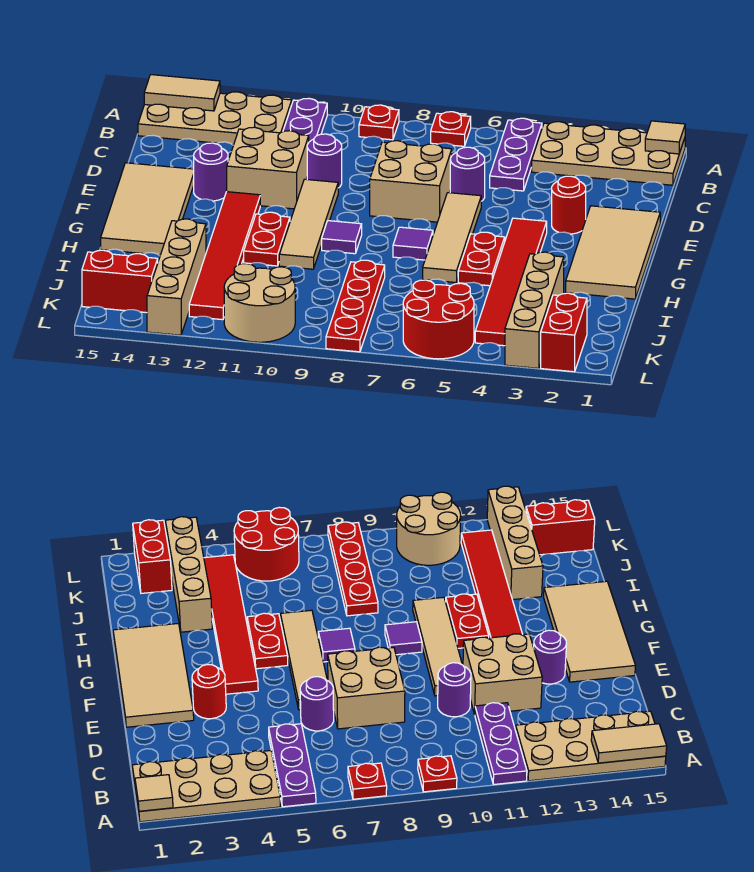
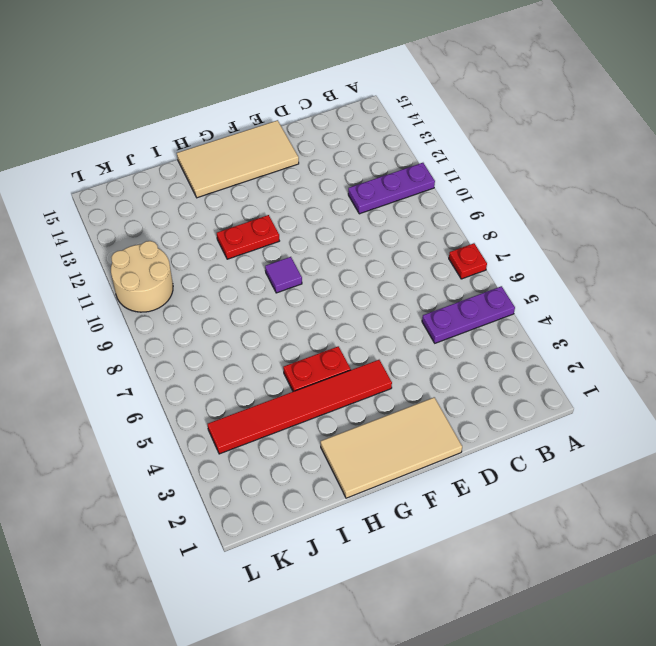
none -> tan plate A1:B4 level 1
none -> red plate A9 level 1
none -> tan plate A12:B15 level 1
none -> purple round brick D6 level 1

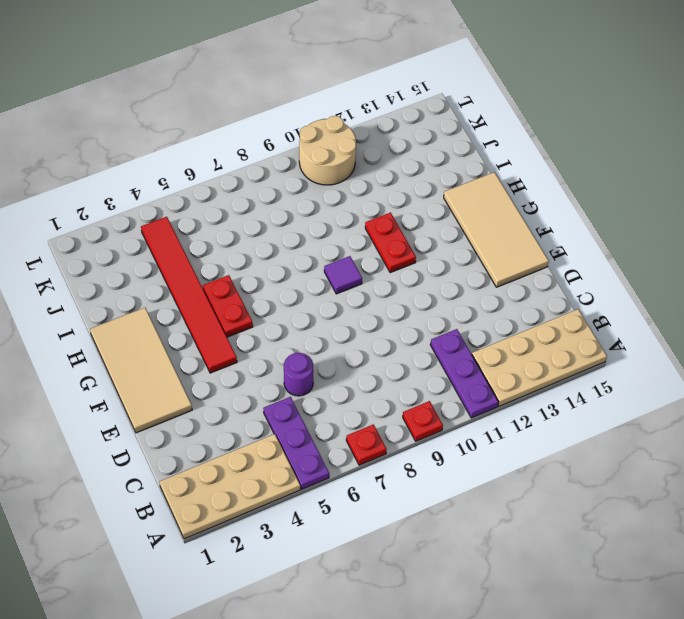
none -> tan brick D7:E8 level 1
none -> purple round brick D10 level 1
none -> tan brick D11:E12 level 1
none -> red round brick E3 level 1

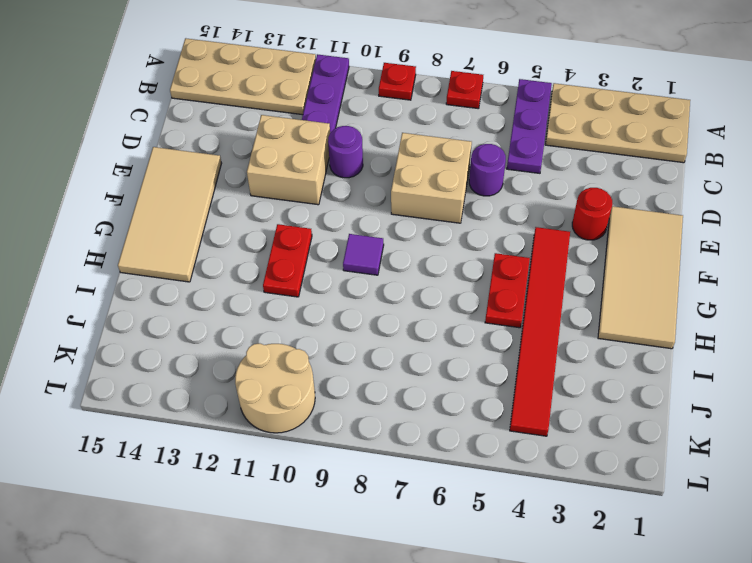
none -> tan tile E6:H6 level 1
none -> tan tile E10:H10 level 1
none -> purple round brick E13 level 1
none -> red tile F12:K12 level 1

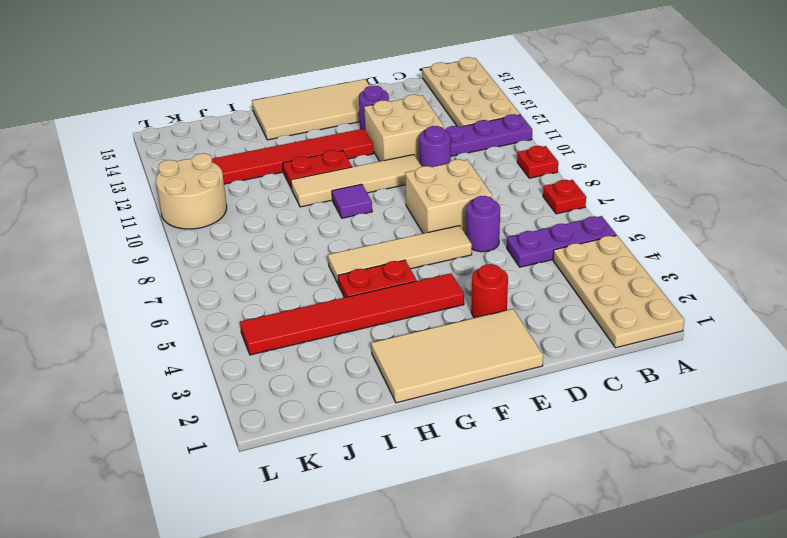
none -> purple tile G7 level 1
none -> tan brick I3:L3 level 1
none -> red plate I8:L8 level 1
none -> tan brick I13:L13 level 1

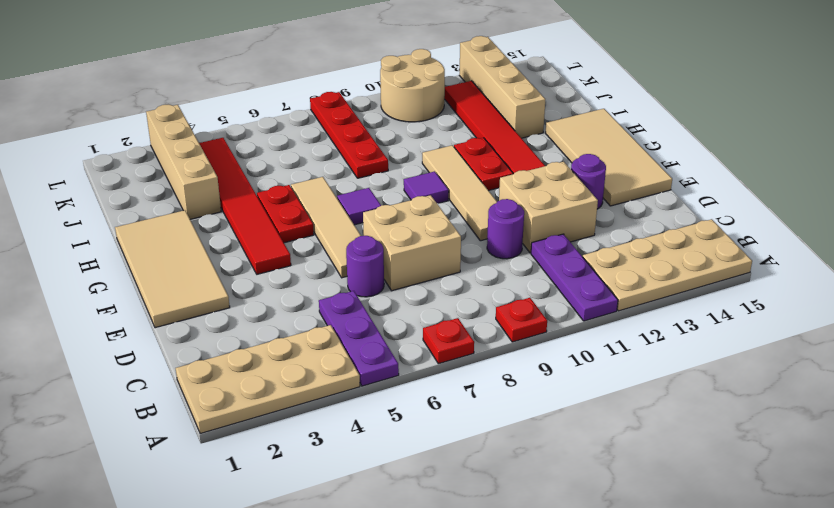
none -> red round brick E3 level 1
none -> red brick K2:L2 level 1
none -> red round brick K5:L6 level 1
none -> red brick K14:K15 level 1

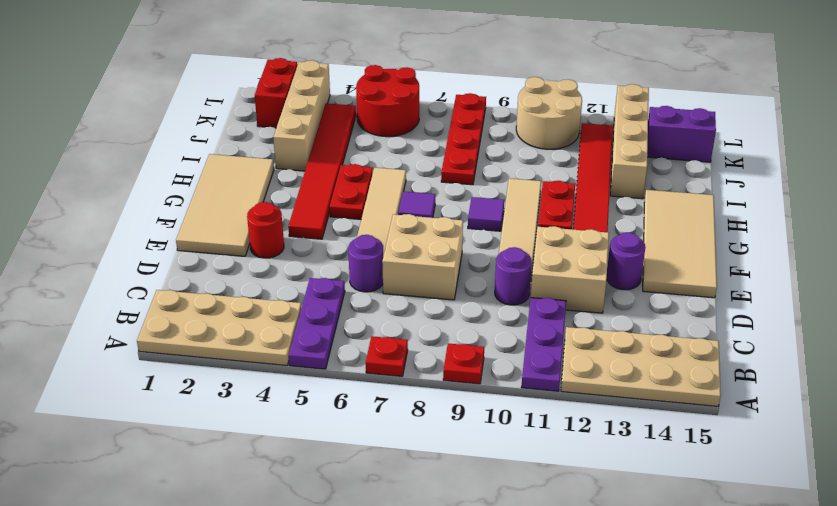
purple brick K14:K15 level 1 -> red brick K14:K15 level 1
none -> tan tile A1 level 2
none -> tan tile A14:A15 level 2

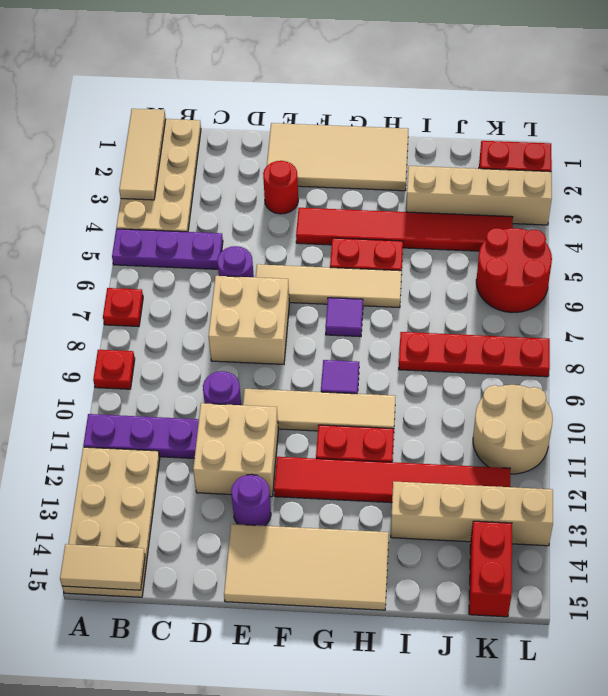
tan tile A1:A3 level 2 -> tan tile A1 level 2
tan tile A15:B15 level 2 -> tan tile A14:A15 level 2

